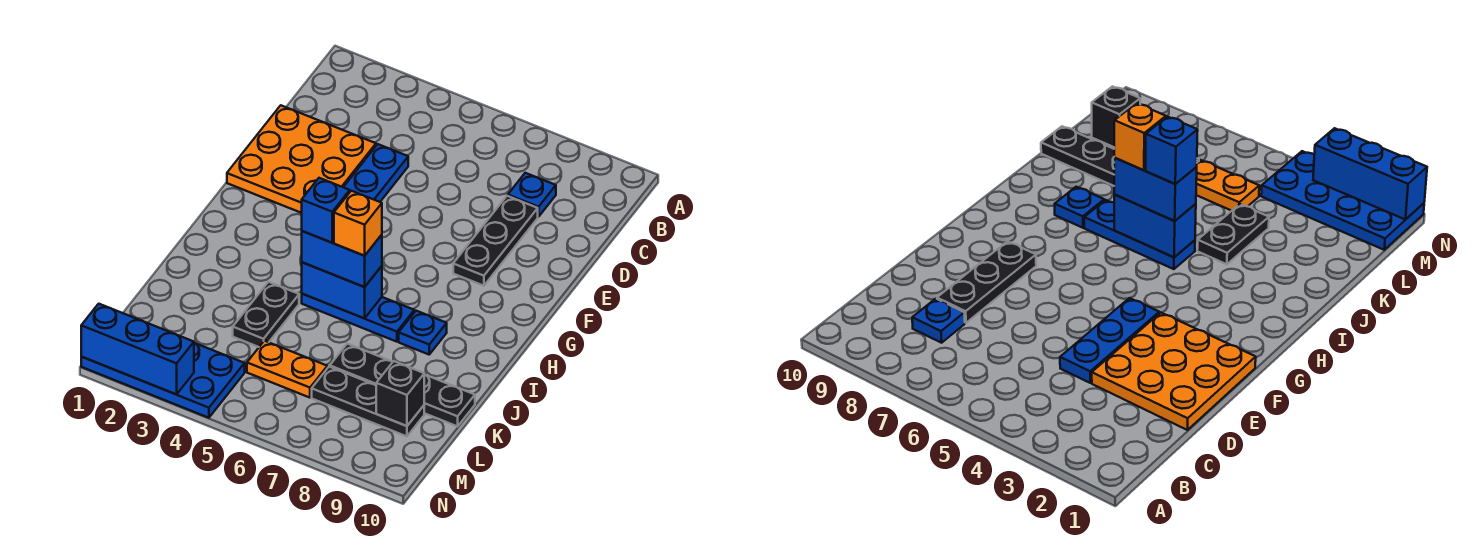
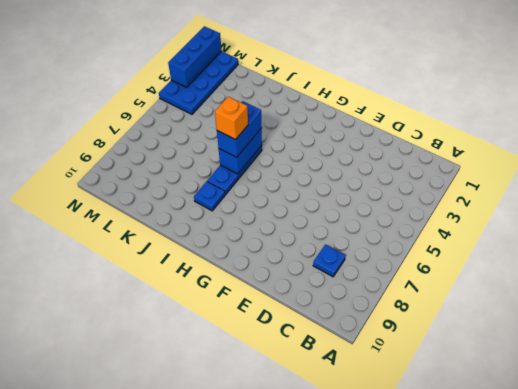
none -> orange plate D1:F3 level 1
none -> blue plate D4:F4 level 1
none -> black plate D8:F8 level 1

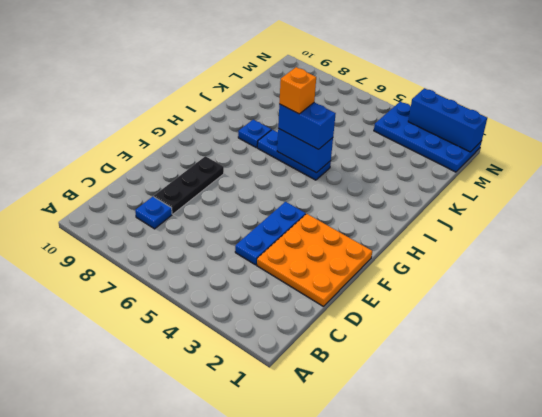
none -> black plate J4:K4 level 1
none -> black plate K7:K10 level 1
none -> orange plate L5:L6 level 1

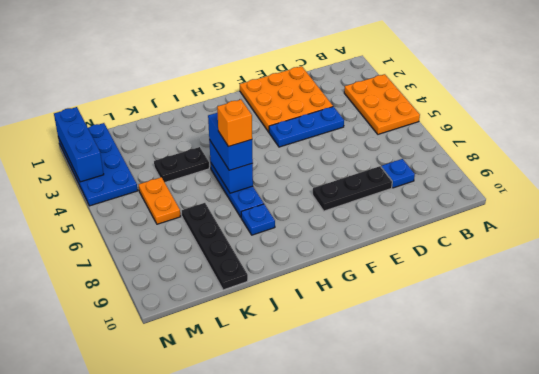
orange plate A3:B5 level 1 -> none
none -> black plate L7:L9 level 1
none -> black brick L9 level 2
none -> blue brick I5 level 4

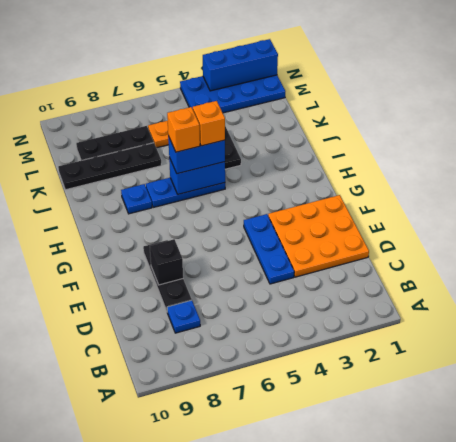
black brick E8 level 2 -> black brick L9 level 2
orange brick I5 level 4 -> blue brick I5 level 4

